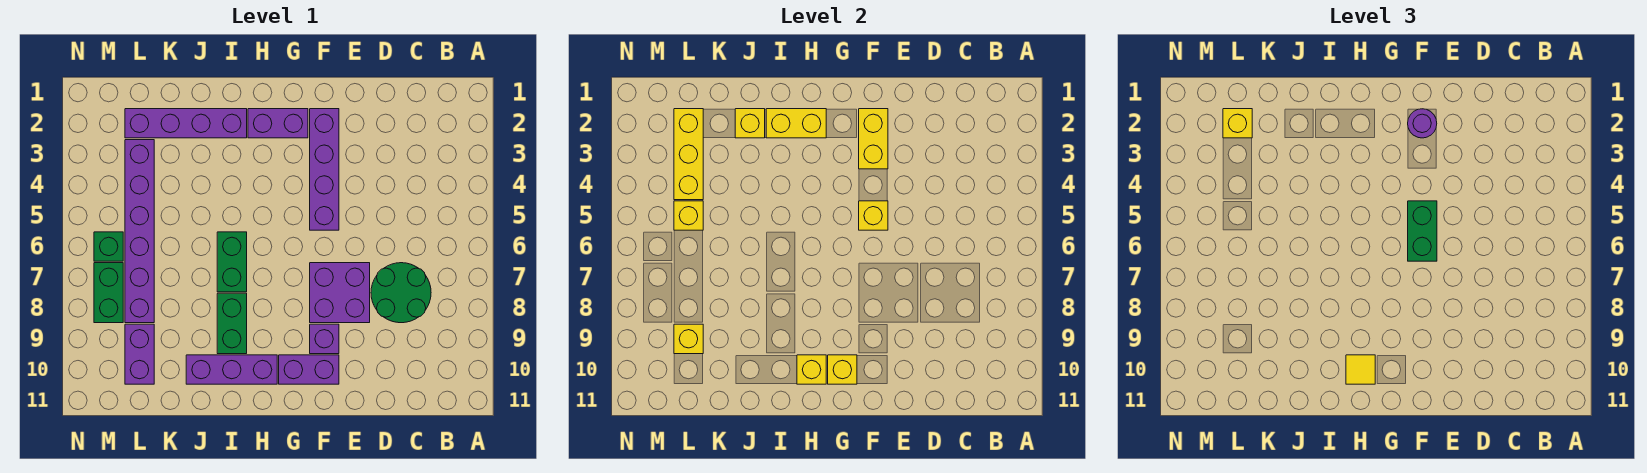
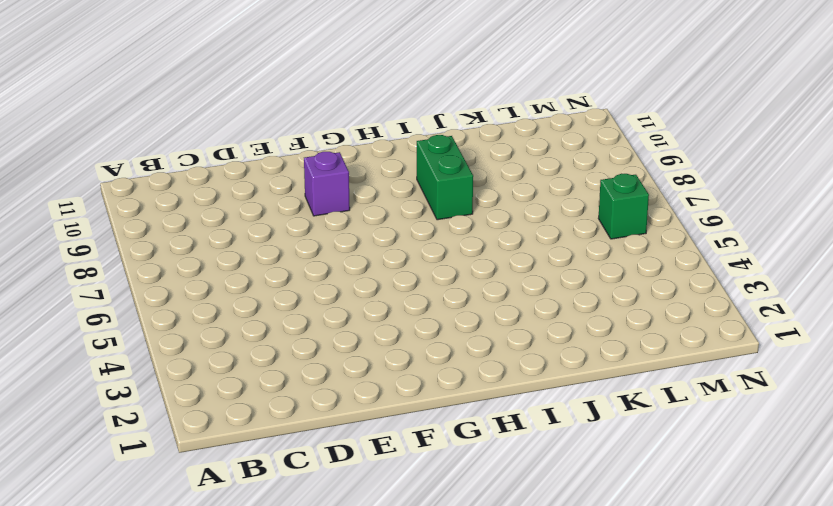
none -> green round brick C7:D8 level 1
none -> purple brick E7:F8 level 1
none -> purple brick F2:F5 level 1

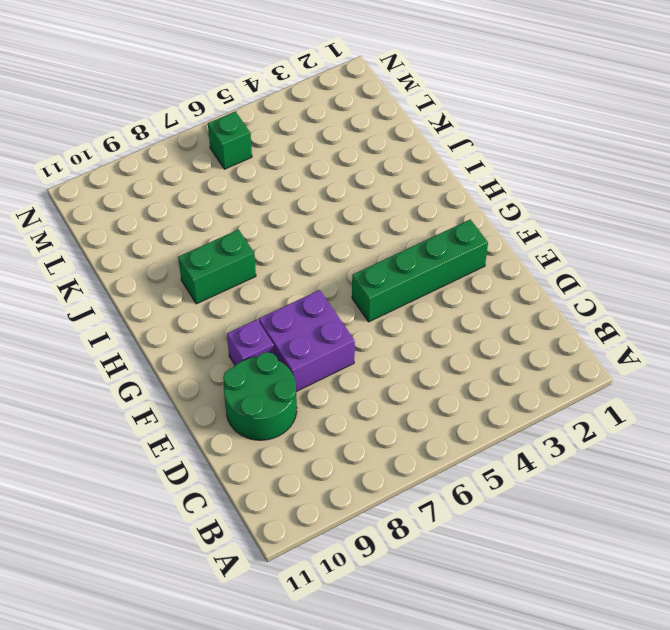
green round brick D9:E10 level 1 -> green round brick C7:D8 level 1
green brick F2:F5 level 1 -> purple brick F2:F5 level 1
none -> purple brick F10:G10 level 1
none -> purple brick G2:H2 level 1
none -> purple brick H10:J10 level 1

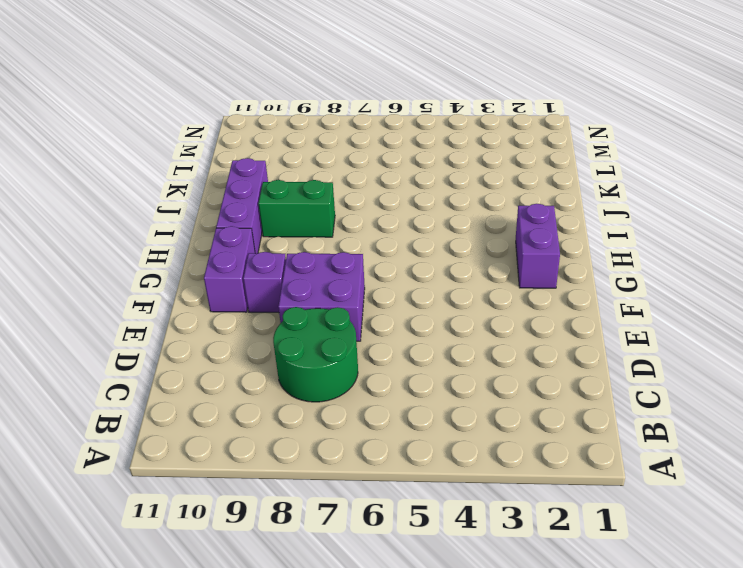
none -> purple brick F2:F5 level 1
none -> purple brick I2:L2 level 1
none -> green brick I6:I7 level 1

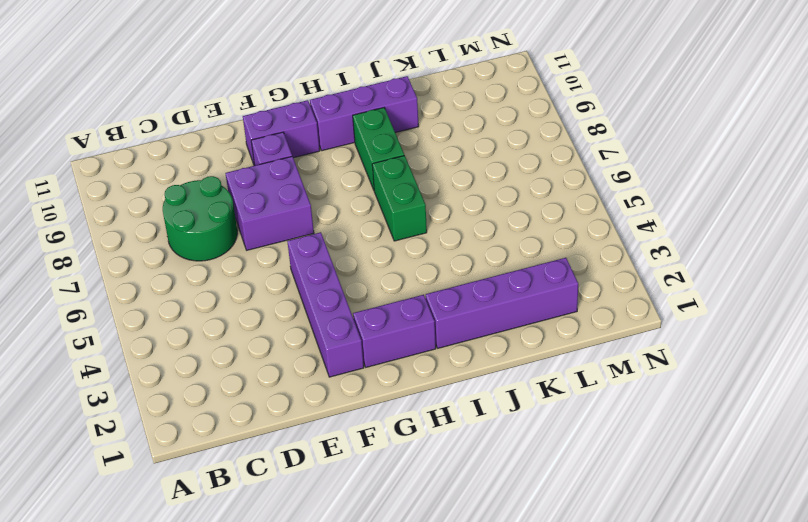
none -> purple brick L3:L8 level 1
none -> purple brick L9:L10 level 1
none -> green brick M6 level 1

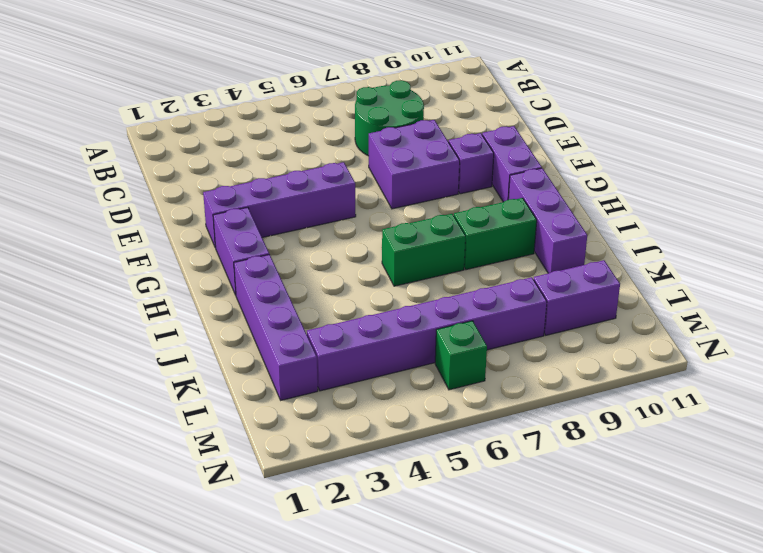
none -> green brick M7:M8 level 1
none -> yellow brick F2:F3 level 2
none -> yellow brick F5 level 2

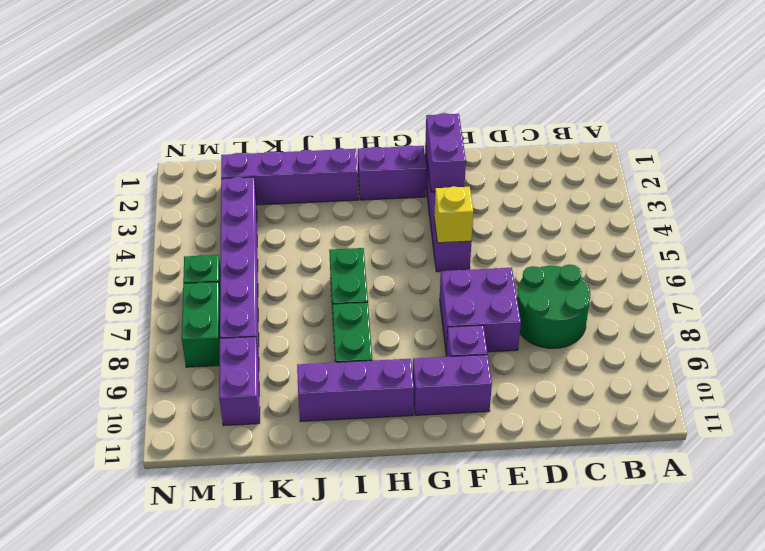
purple brick F2:F3 level 2 -> yellow brick F2:F3 level 2
none -> yellow brick G10 level 2
none -> yellow brick H2:I2 level 2
none -> yellow brick H10 level 2

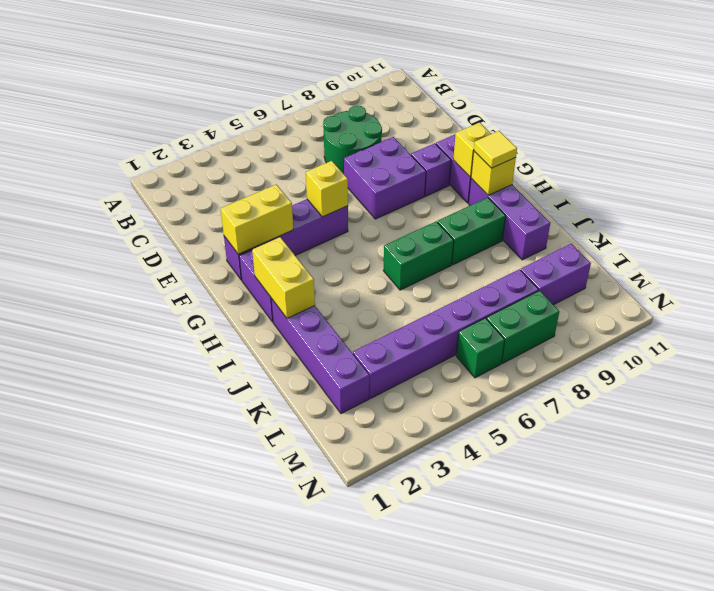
none -> yellow brick J2 level 2
none -> yellow brick L2:L4 level 2
none -> yellow brick L5 level 2

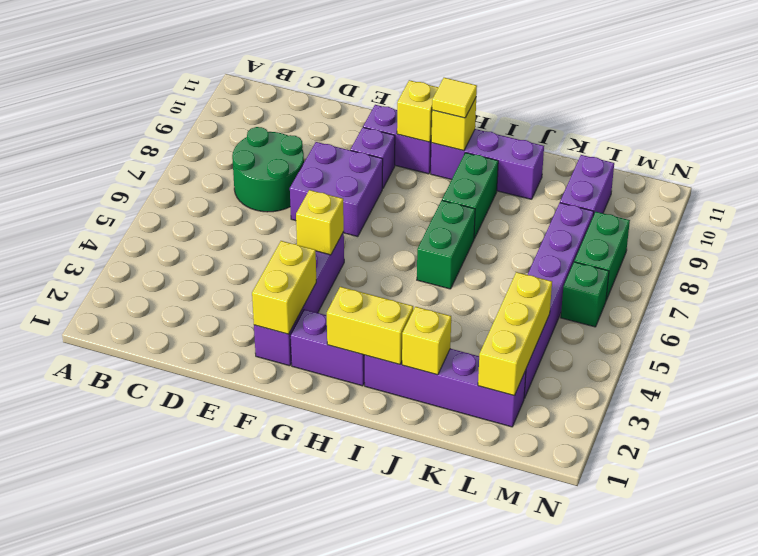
none -> yellow brick L5 level 2
none -> yellow brick L9 level 2
none -> purple round brick F2 level 3

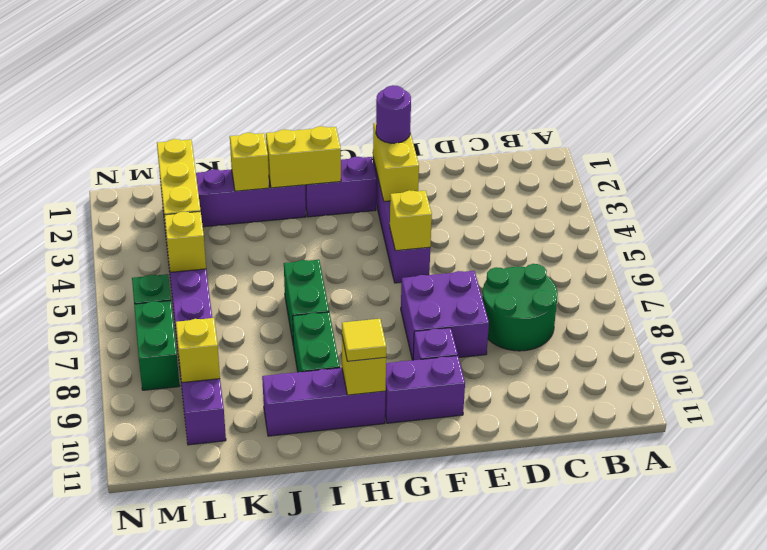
none -> yellow brick G10 level 2
none -> green brick F5:F6 level 3
none -> yellow brick L2 level 3

